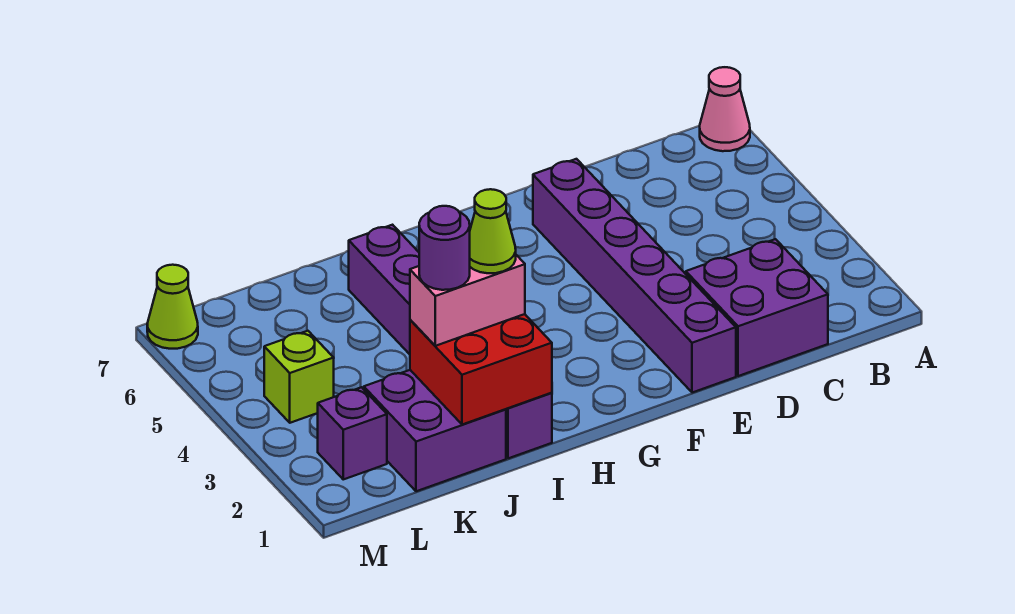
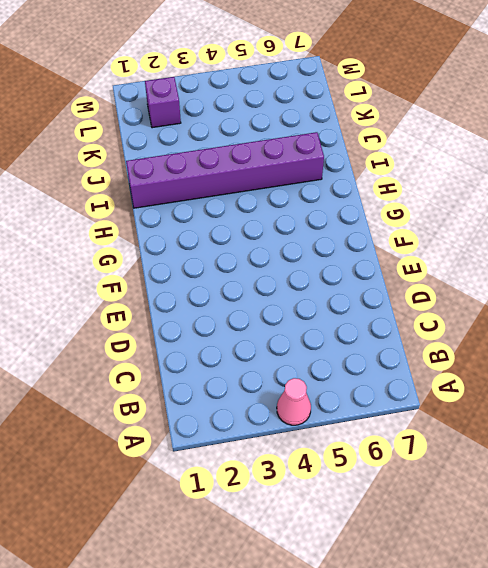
pink cone A4 level 1 -> pink cone A7 level 1
none -> purple brick C1:D2 level 1
none -> purple brick E1:E6 level 1
none -> purple brick J1:K2 level 1

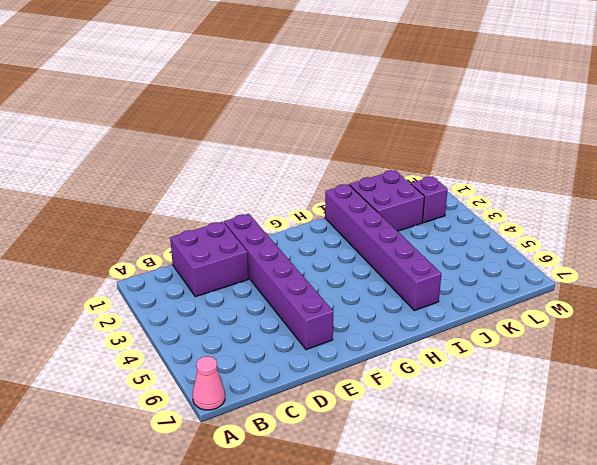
none -> lime brick L4 level 1
none -> lime cone M7 level 1
none -> red brick I1:J2 level 2

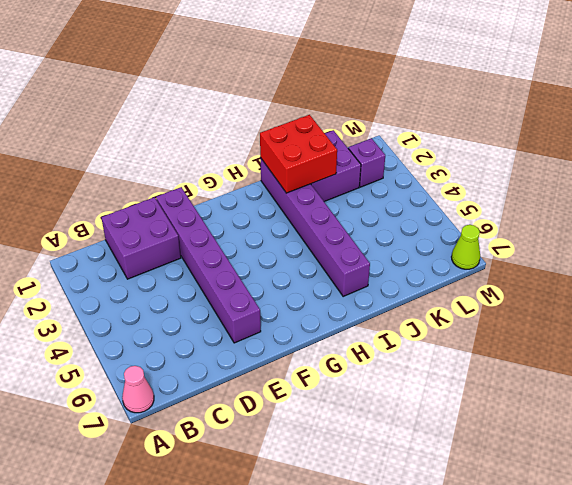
none -> lime brick L4 level 1
none -> pink brick I2:J2 level 3
none -> lime cone I2 level 4

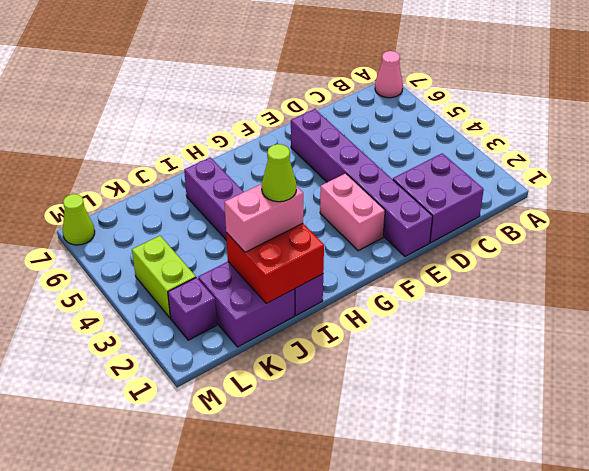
pink brick F2:F3 level 1 -> none
lime brick L3:L4 level 1 -> lime brick L4 level 1
none -> purple round brick J2 level 4

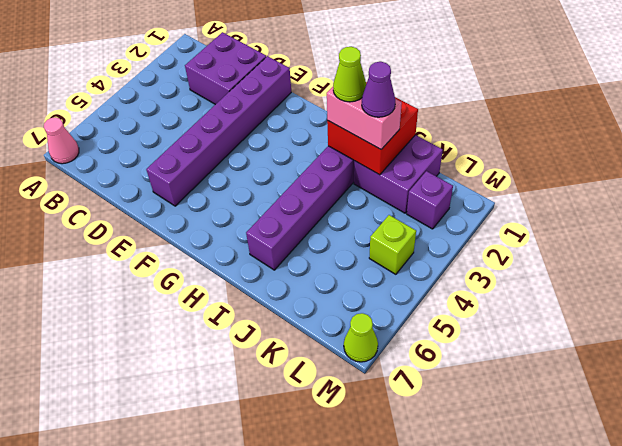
purple cone J2 level 4 -> purple round brick J2 level 4

